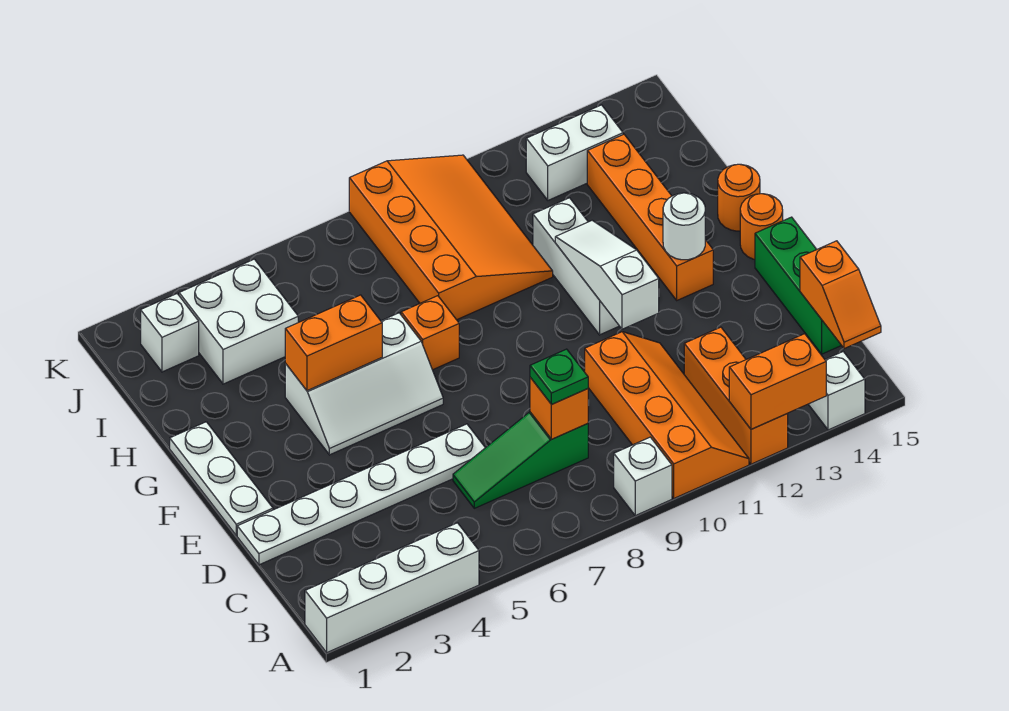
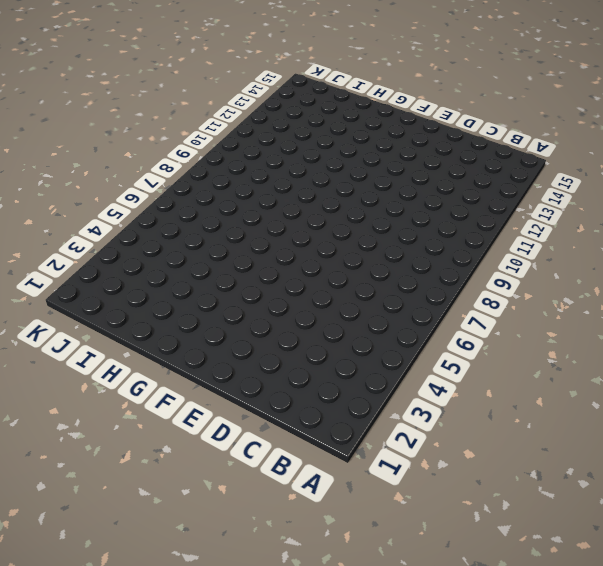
none -> white brick A1:A4 level 1
none -> white brick A9 level 1
none -> orange slope A10:D11 level 1 top 10

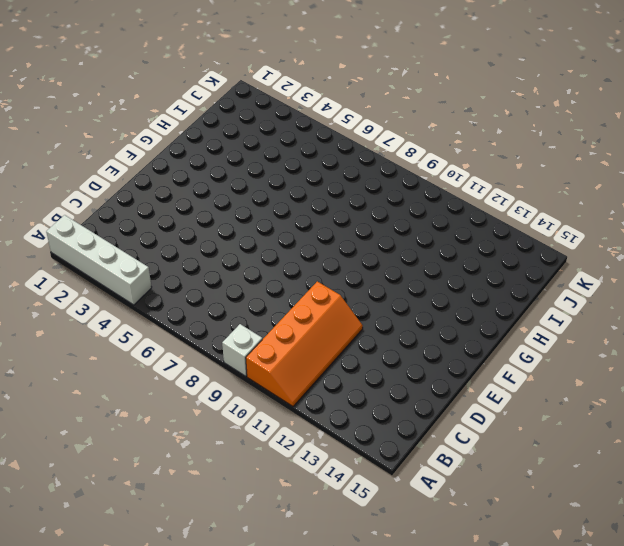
none -> orange brick A12:C12 level 1
none -> white brick A14 level 1
none -> green slope C6:C8 level 1 top 8

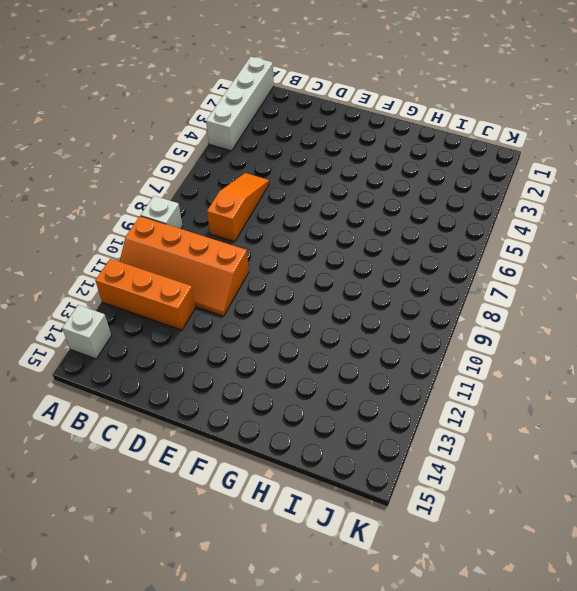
orange slope C6:C8 level 1 top 8 -> green slope C6:C8 level 1 top 8
none -> green brick C15:E15 level 1
none -> white plate D1:D6 level 1
none -> white plate E1:G1 level 1

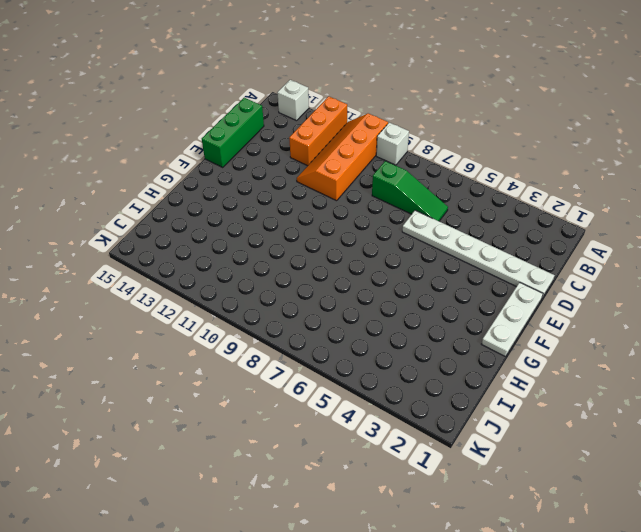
none -> white brick A1:A4 level 1
none -> white slope F4:G6 level 1 top G
none -> white brick F11:H11 level 1

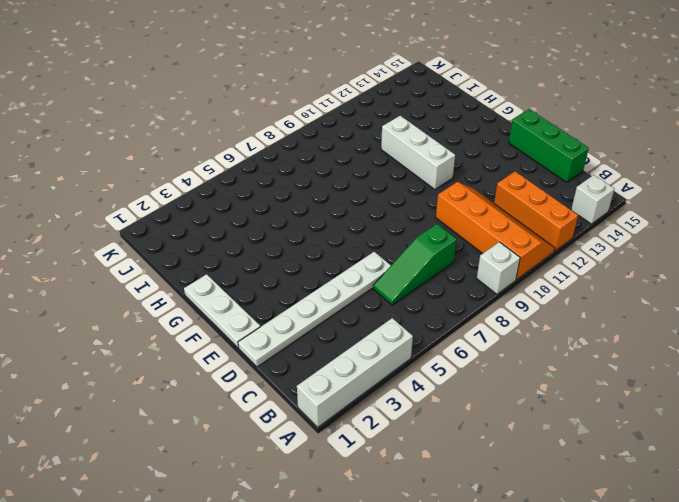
none -> white slope F4:G6 level 1 top G
none -> orange brick F13:I13 level 1
none -> orange round brick F15 level 1

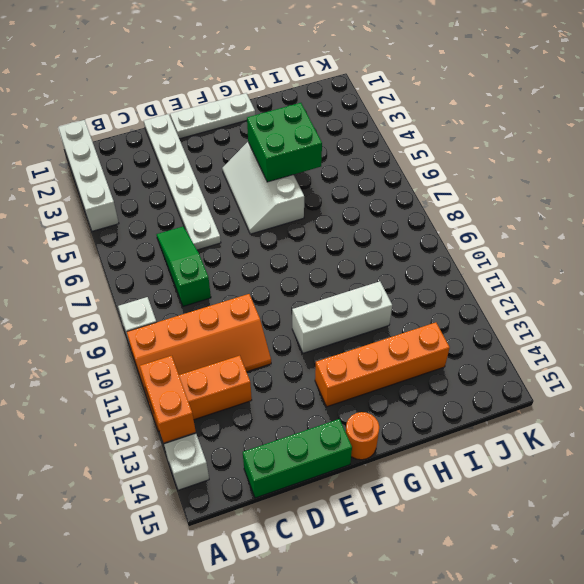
green brick G4:H5 level 2 -> orange brick G4:G5 level 2
none -> orange brick G7 level 1
none -> orange round brick G15 level 1
none -> orange slope H8:K10 level 1 top 8

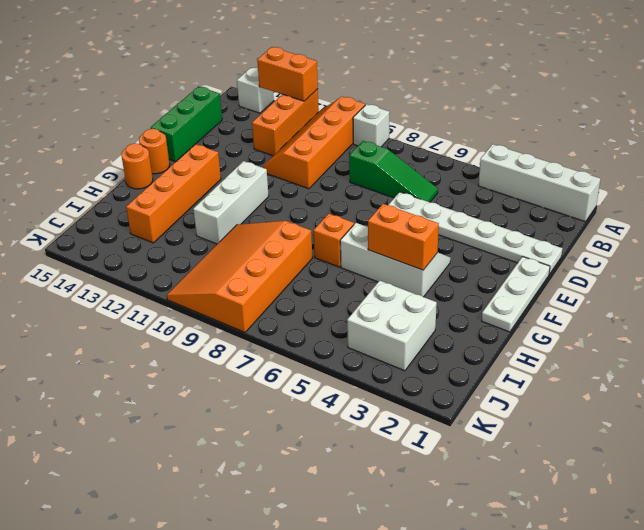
none -> white brick J2 level 1
none -> white brick J12:J13 level 1
none -> orange slope B15:C15 level 2 top C

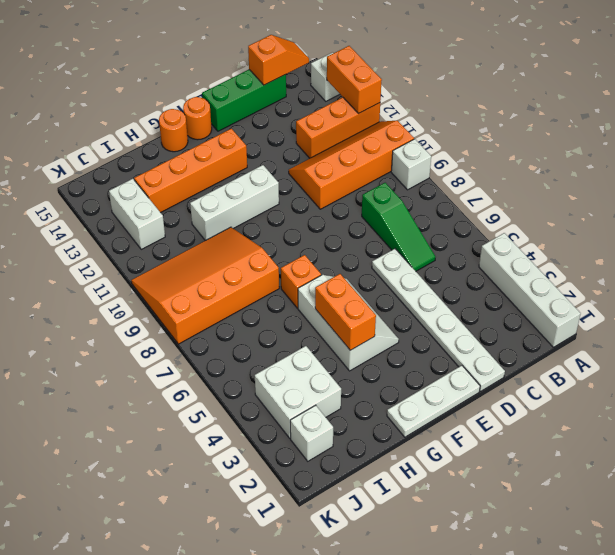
none -> orange brick C8 level 2
none -> white slope E11:G11 level 2 top E
none -> white round brick F13 level 2

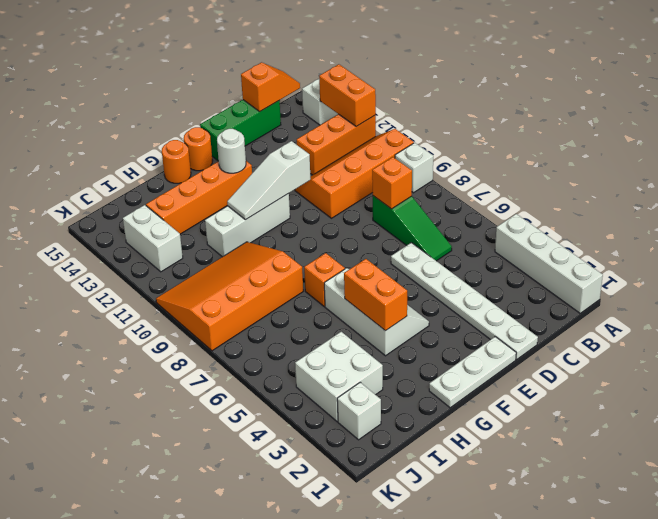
none -> green plate C8 level 3

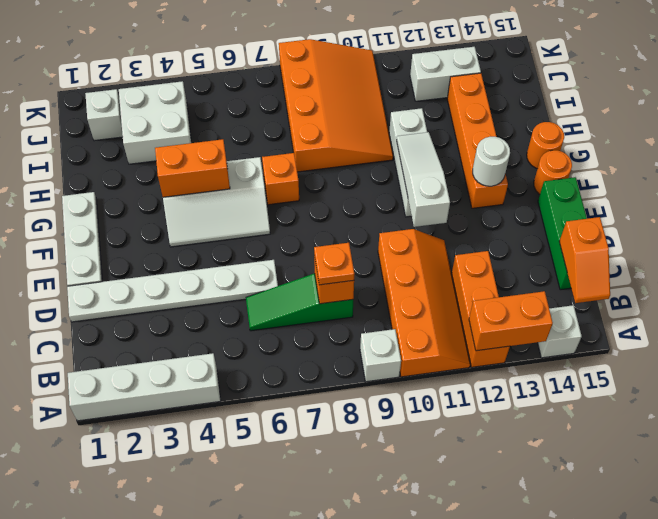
orange plate C8 level 3 -> green plate C8 level 3

